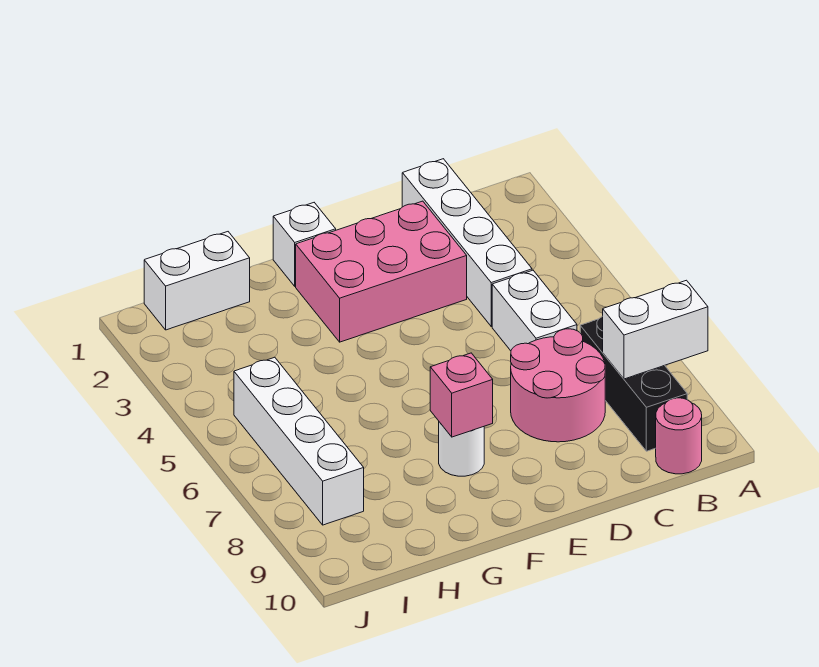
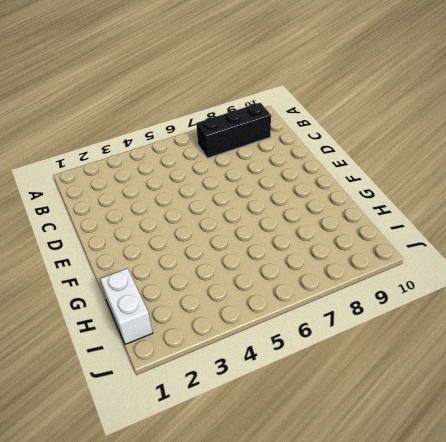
none -> pink round brick B10 level 1
none -> white brick C1:C4 level 1
none -> white brick C5:C6 level 1

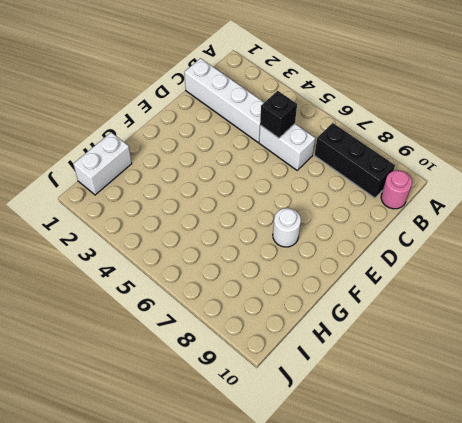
black brick C5 level 2 -> none
none -> pink round brick C7:D8 level 1
none -> pink brick D2:F3 level 1
none -> white brick F1 level 1

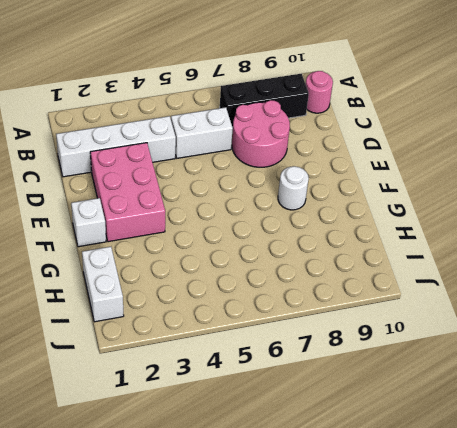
none -> white brick I5:I8 level 1
none -> white brick A8:B8 level 2
none -> pink brick F8 level 2

